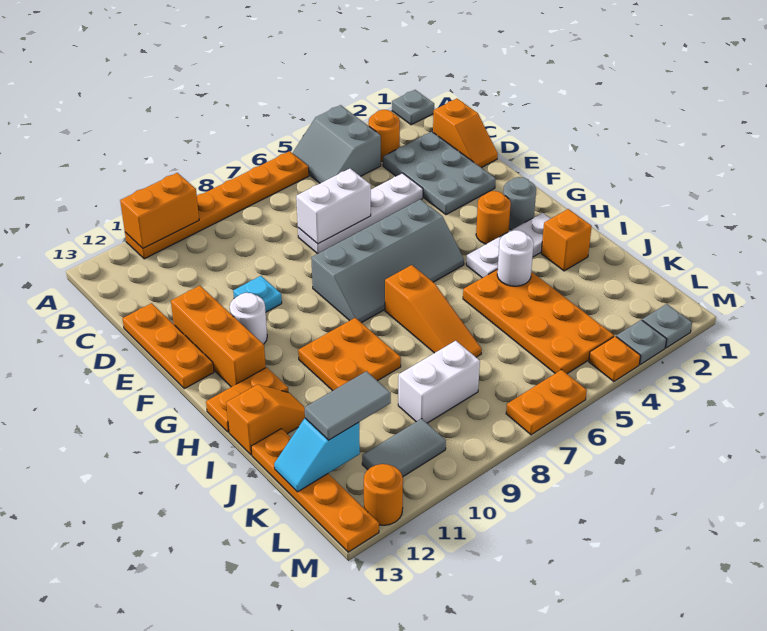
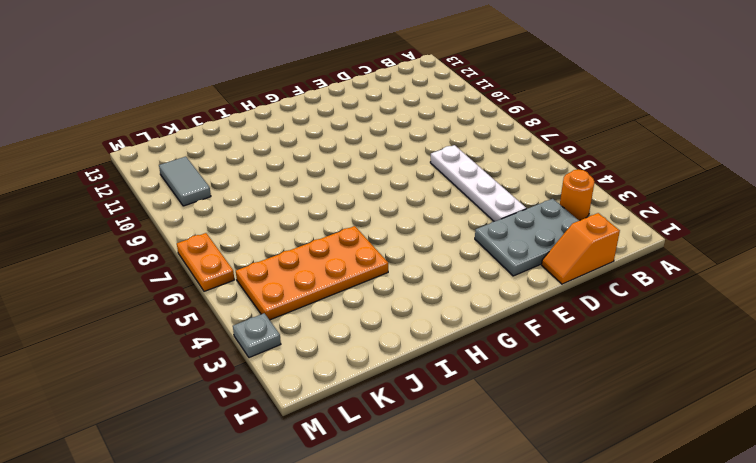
none -> grey plate A1 level 1
none -> grey slope A4:B5 level 1 top 4
none -> orange plate A6:A11 level 1
none -> orange plate D13:F13 level 1

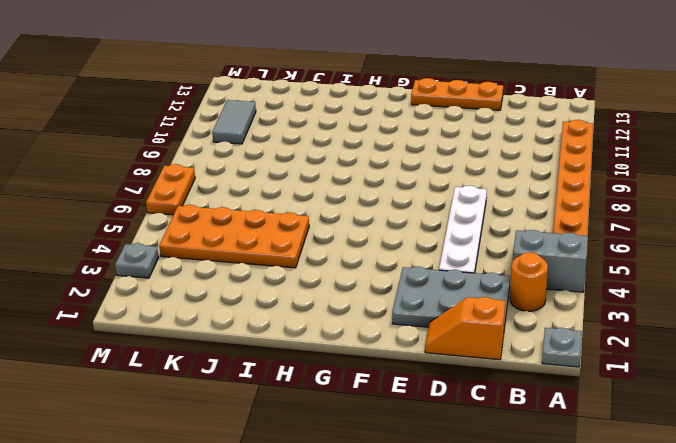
none -> cyan plate E10 level 1
none -> orange brick E12:G12 level 1
none -> grey slope F5:G8 level 1 top F
none -> white round brick F11 level 1

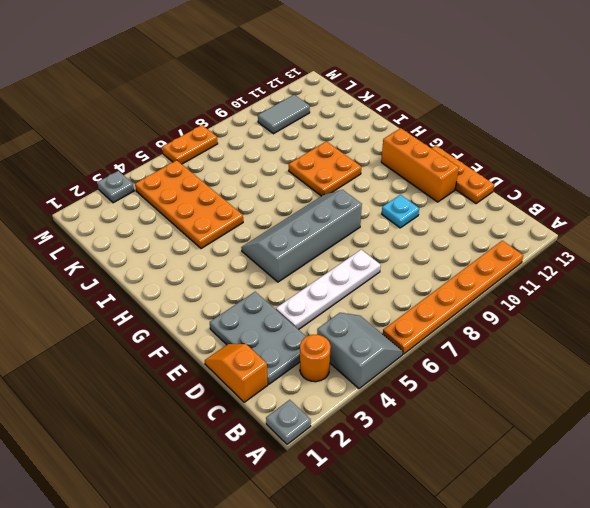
none -> white round brick F11 level 1
none -> grey round brick G2 level 1
none -> orange round brick G3 level 1
none -> white plate H2:H4 level 1

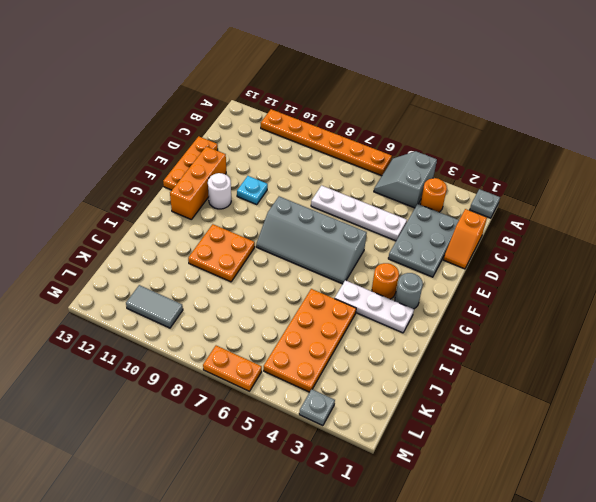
none -> orange slope H7:J7 level 1 top H
none -> orange plate H12:H13 level 1
none -> orange brick I2 level 1
none -> orange slope I12:I13 level 1 top 13

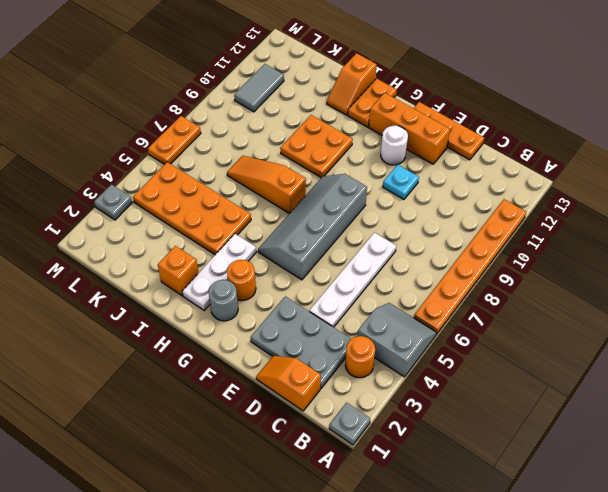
none -> orange plate J13:M13 level 1
none -> white brick K8:K9 level 1
none -> grey plate M2 level 1
none -> orange plate M4 level 1

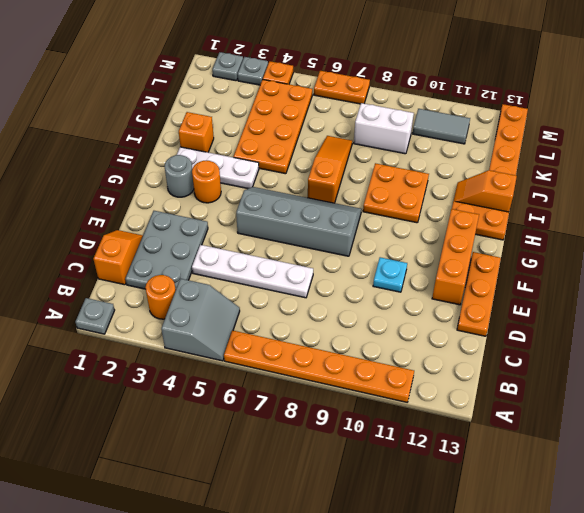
none -> white round brick F11 level 1
none -> orange round brick M12 level 1
none -> orange brick A10:A11 level 2
none -> white brick D6:D7 level 2

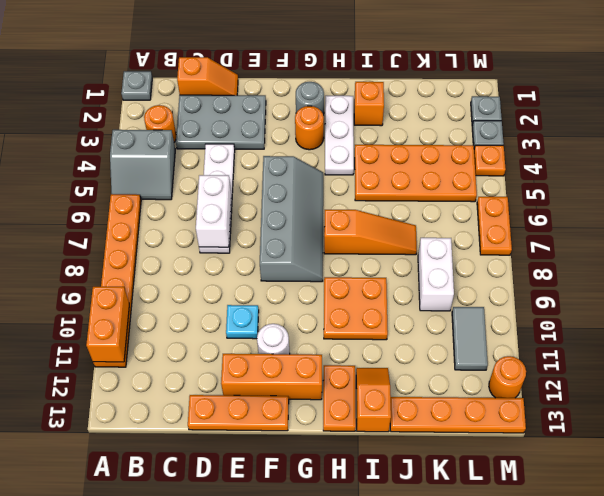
none -> white round brick I4 level 2
none -> cyan slope K12:K13 level 2 top 12
none -> grey tile K11:K12 level 3

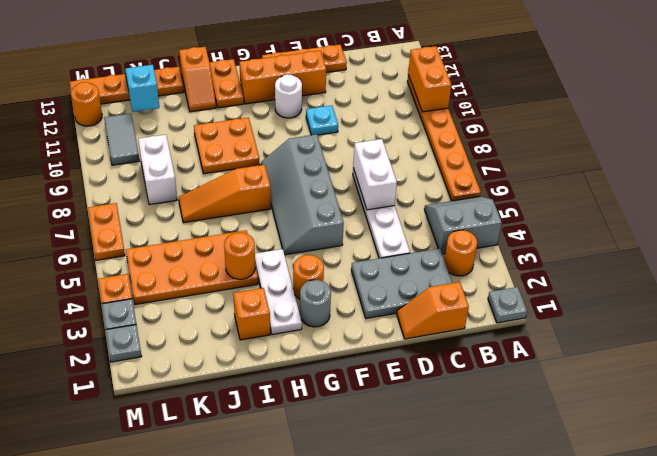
orange round brick I4 level 2 -> white round brick I4 level 2
none -> grey tile K11:K12 level 3

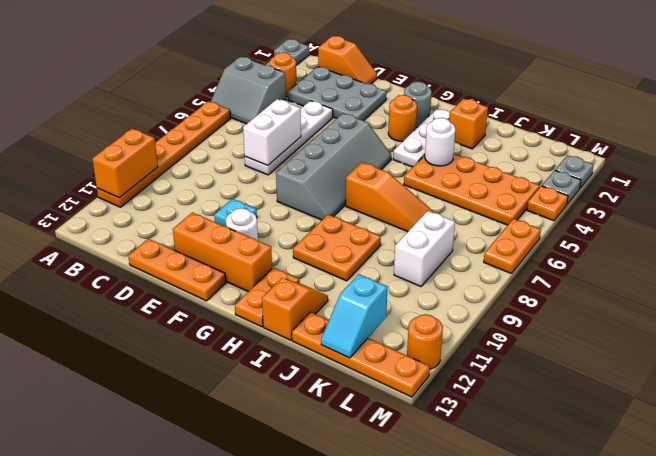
none -> grey tile L10:L11 level 1
none -> grey tile K11:K12 level 3

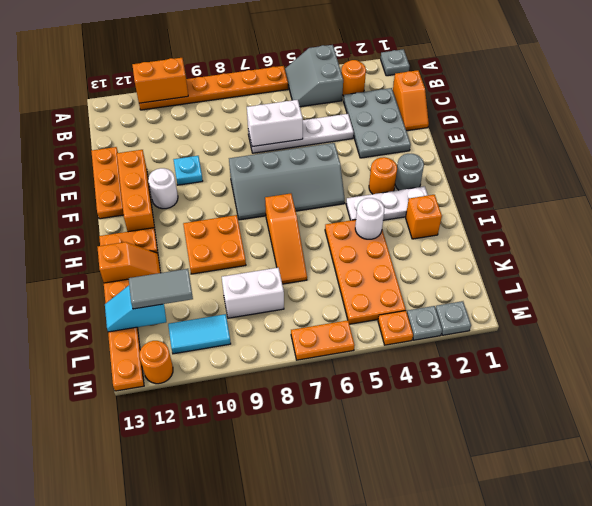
cyan tile L10:L11 level 1 -> grey tile L10:L11 level 1

